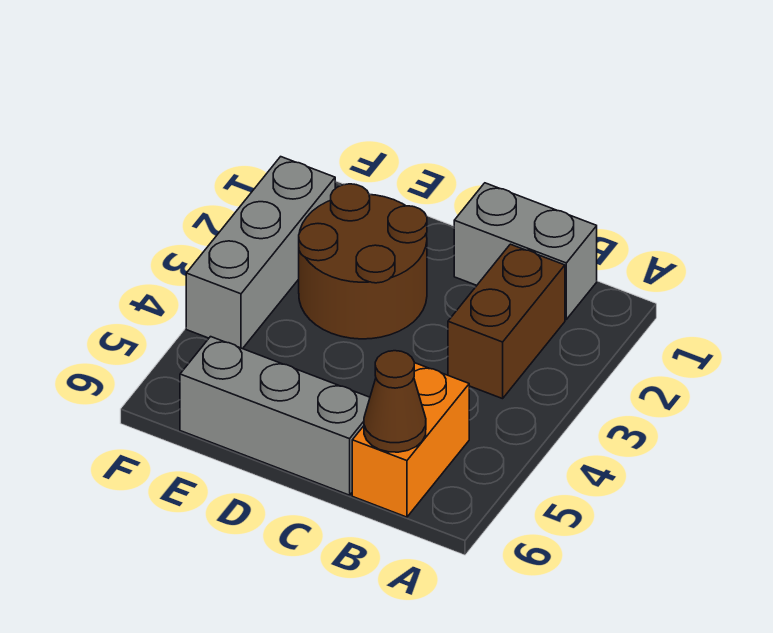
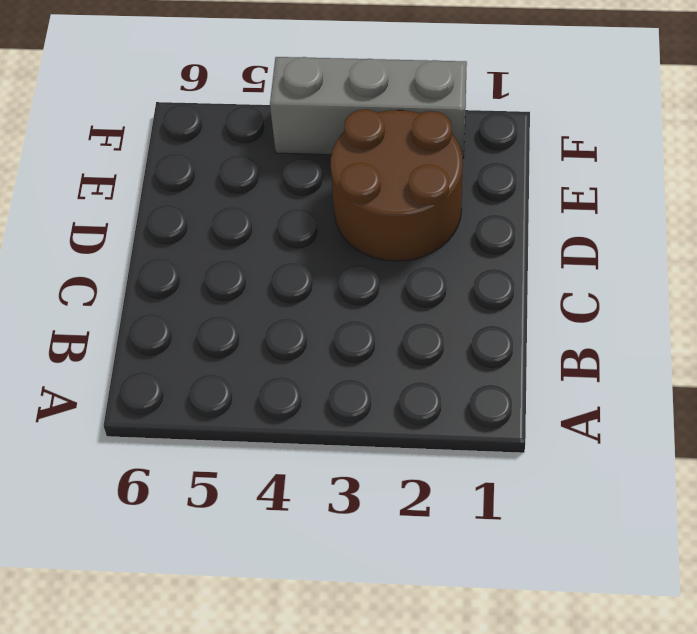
none -> grey brick B1:C1 level 1
none -> brown brick B2:B3 level 1

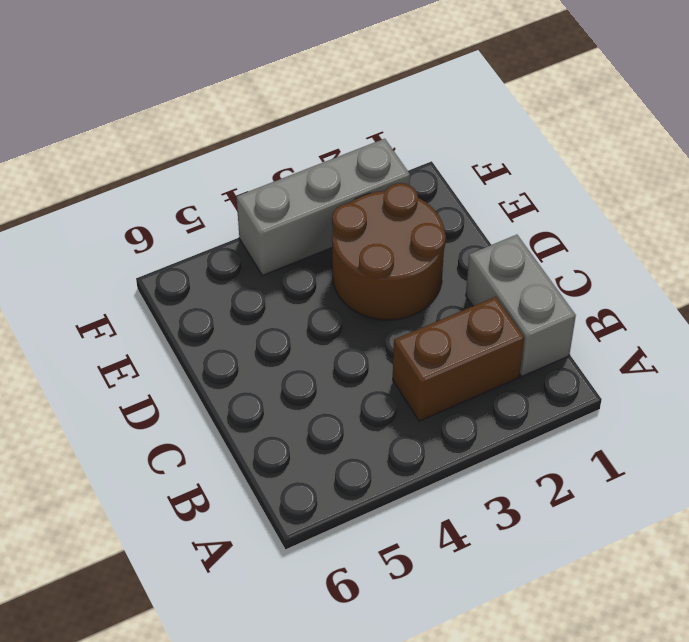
none -> orange brick B5:B6 level 1
none -> grey brick C6:E6 level 1

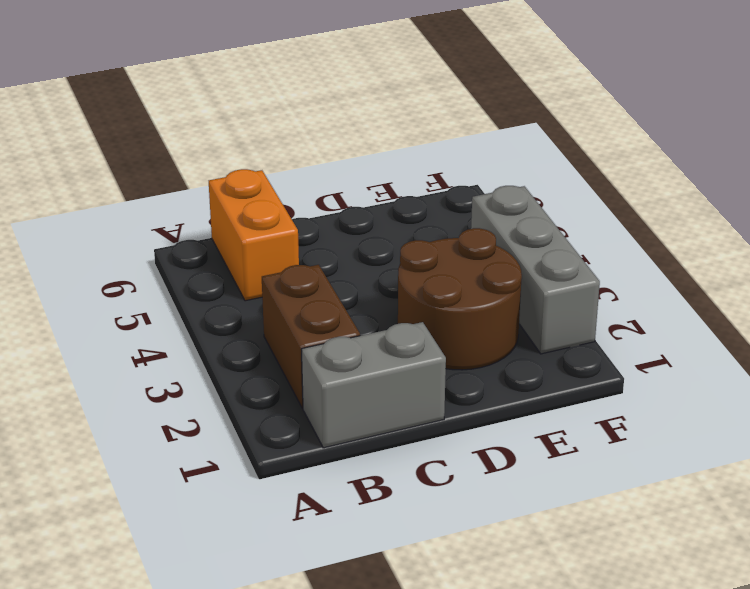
none -> grey brick C6:E6 level 1
none -> brown cone B6 level 2

